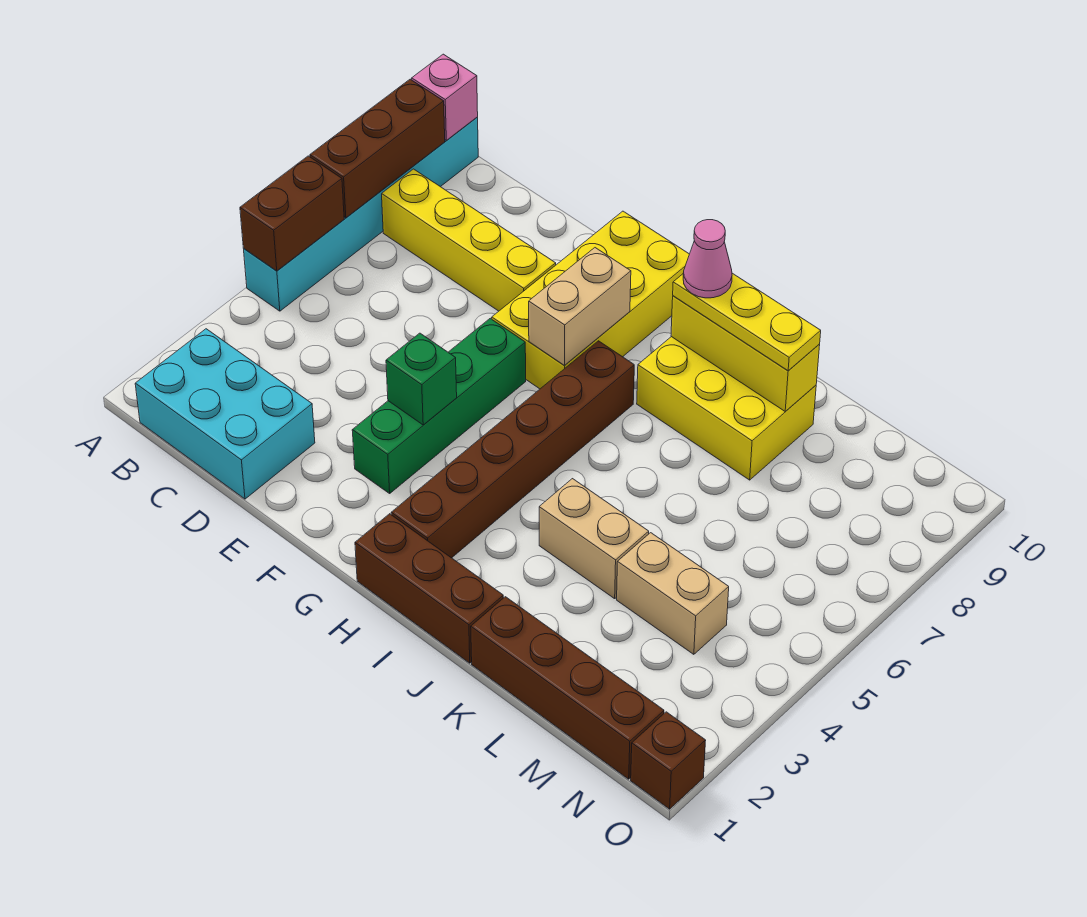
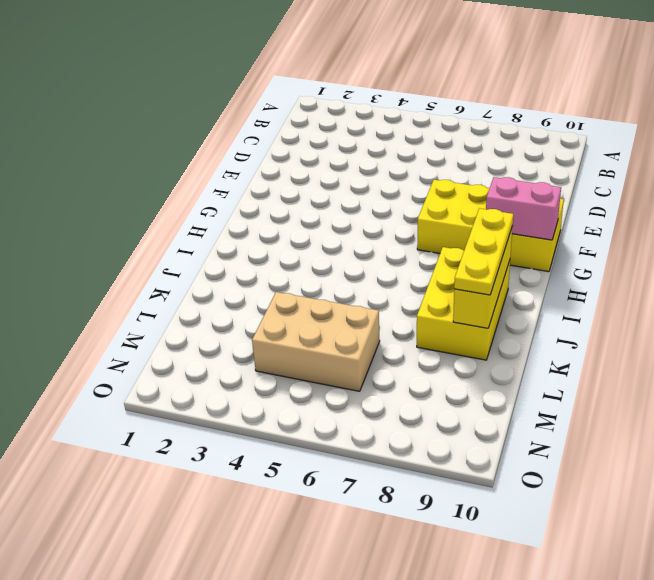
pink brick G9:G10 level 2 -> none
tan brick L4:M6 level 1 -> tan brick L4:M4 level 1
none -> cyan brick A5:A10 level 1
none -> cyan brick B1:D2 level 1
none -> yellow brick B8:E8 level 1

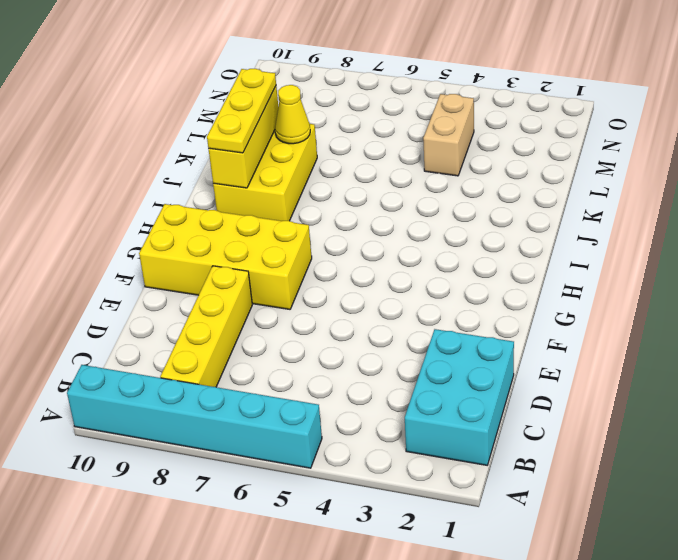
yellow cone K8 level 2 -> none
none -> green brick F3:F6 level 1
none -> brown brick H1:J1 level 1
none -> brown brick H2:H7 level 1

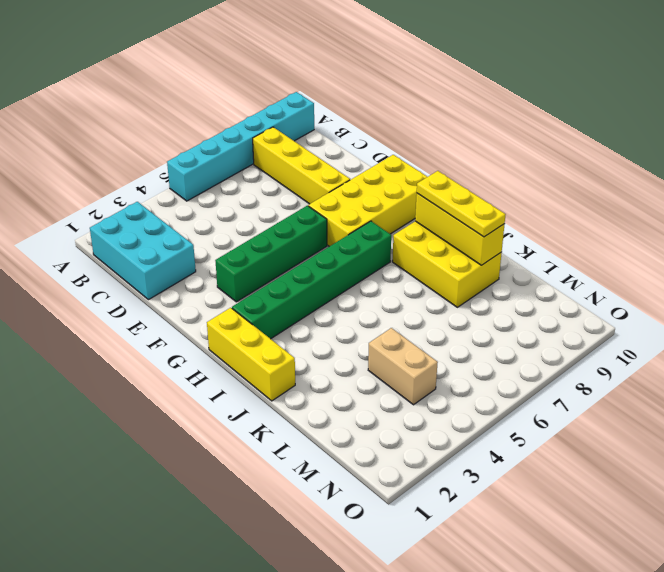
yellow brick H1:J1 level 1 -> brown brick H1:J1 level 1
green brick H2:H7 level 1 -> brown brick H2:H7 level 1
none -> tan brick J4:K4 level 1
none -> brown brick K1:N1 level 1
none -> brown brick O1 level 1

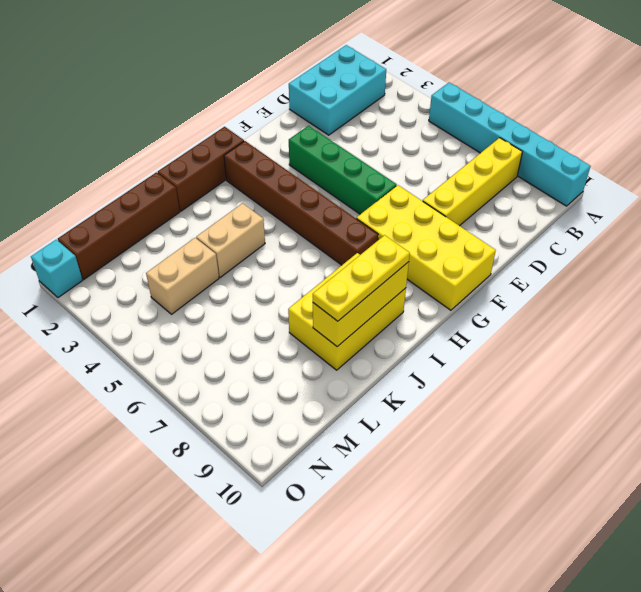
cyan brick O1 level 1 -> brown brick O1 level 1
none -> brown brick A5:A6 level 2
none -> brown brick A7:A9 level 2
none -> pink brick A10 level 2

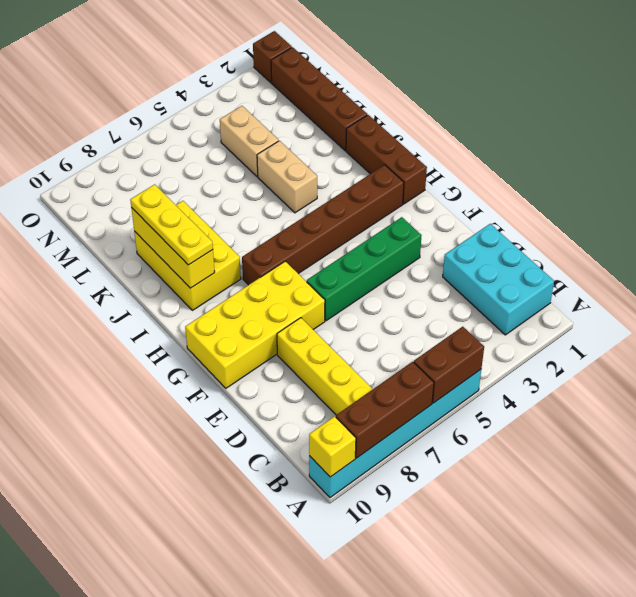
yellow brick A10 level 2 -> pink brick A10 level 2
none -> green brick F4 level 2
none -> tan brick G7:G8 level 2
none -> pink cone I9 level 4

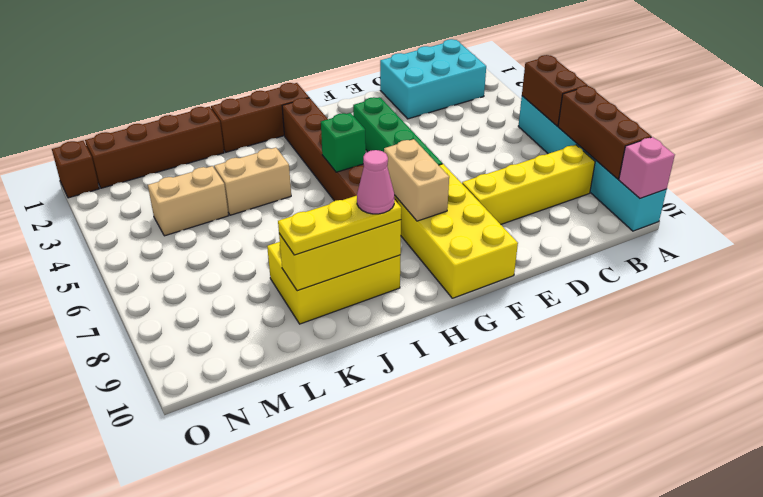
green brick H5 level 2 -> green brick F4 level 2

